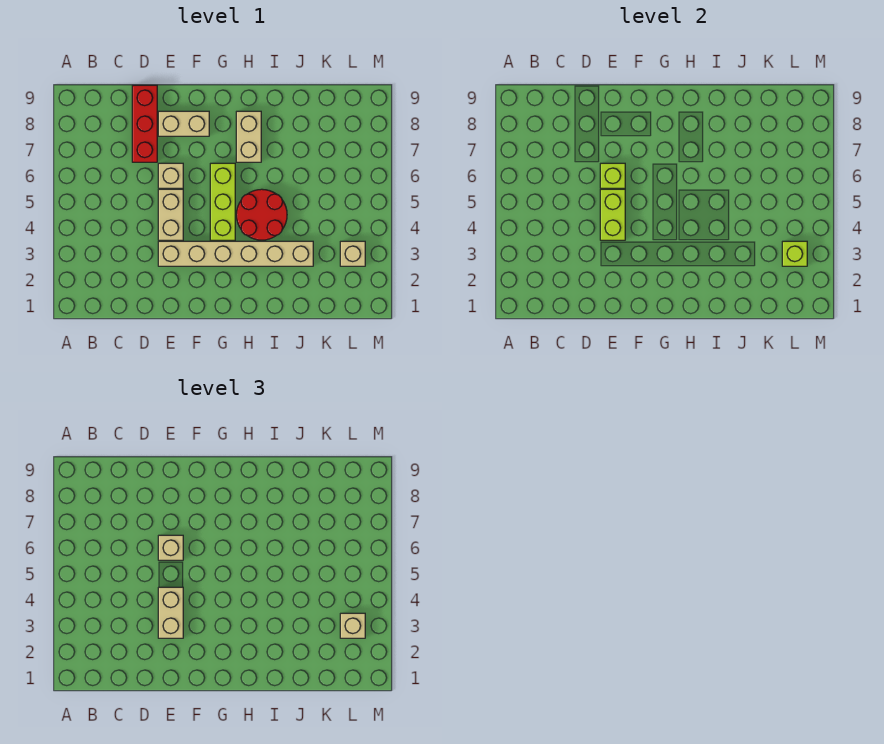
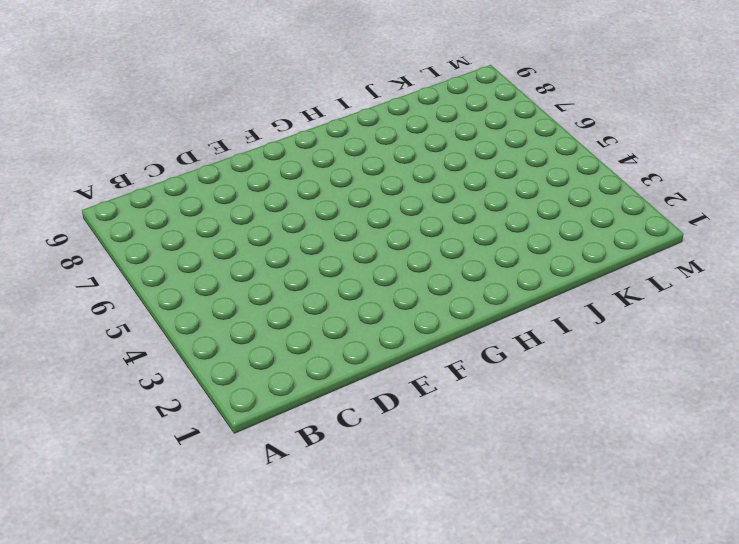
none -> red brick D7:D9 level 1
none -> tan brick E3:J3 level 1
none -> tan brick E4:E5 level 1

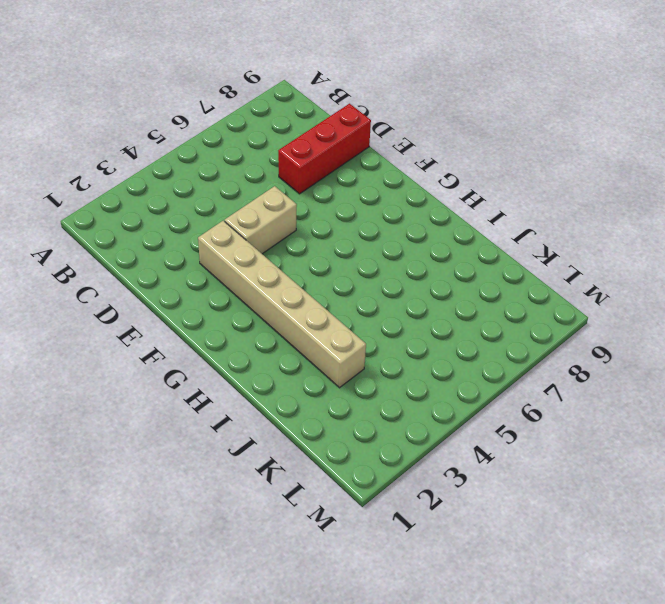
none -> tan brick E6 level 1
none -> tan brick E8:F8 level 1
none -> lime brick G4:G6 level 1

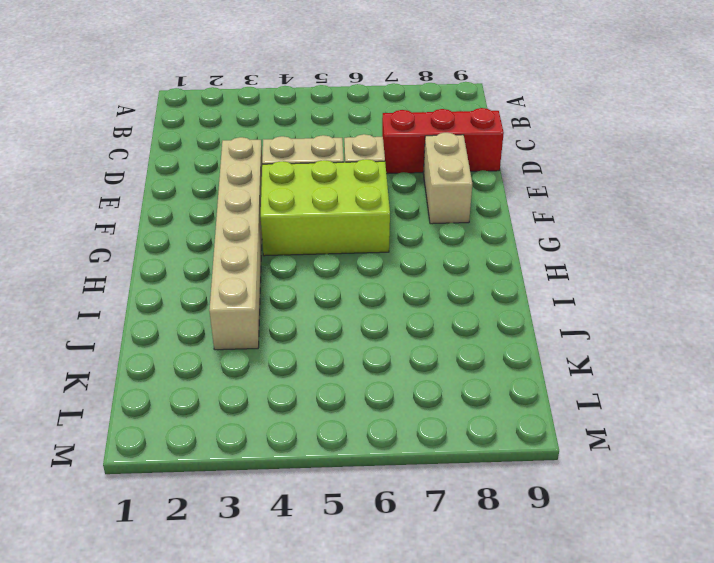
lime brick F4:G6 level 1 -> lime brick G4:G6 level 1
none -> red round brick H4:I5 level 1
none -> tan brick H7:H8 level 1
none -> tan brick L3 level 1

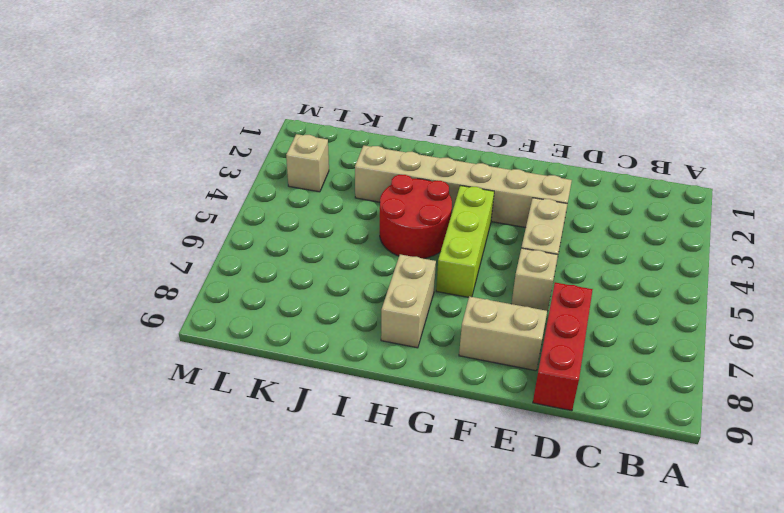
none -> lime brick E4:E5 level 2
none -> lime brick E6 level 2
none -> lime brick L3 level 2

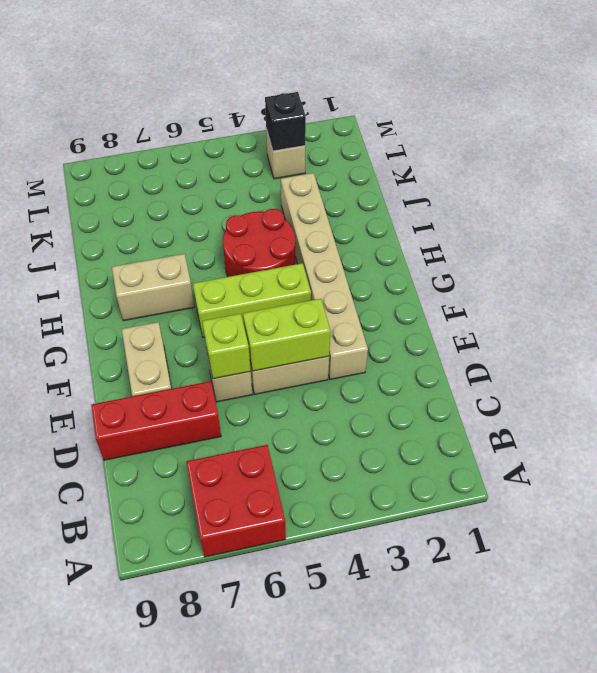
red brick A6:B7 level 1 -> none
black brick L3 level 2 -> lime brick L3 level 2
none -> tan brick E3:E4 level 3
none -> tan brick E6 level 3
none -> tan brick L3 level 3

